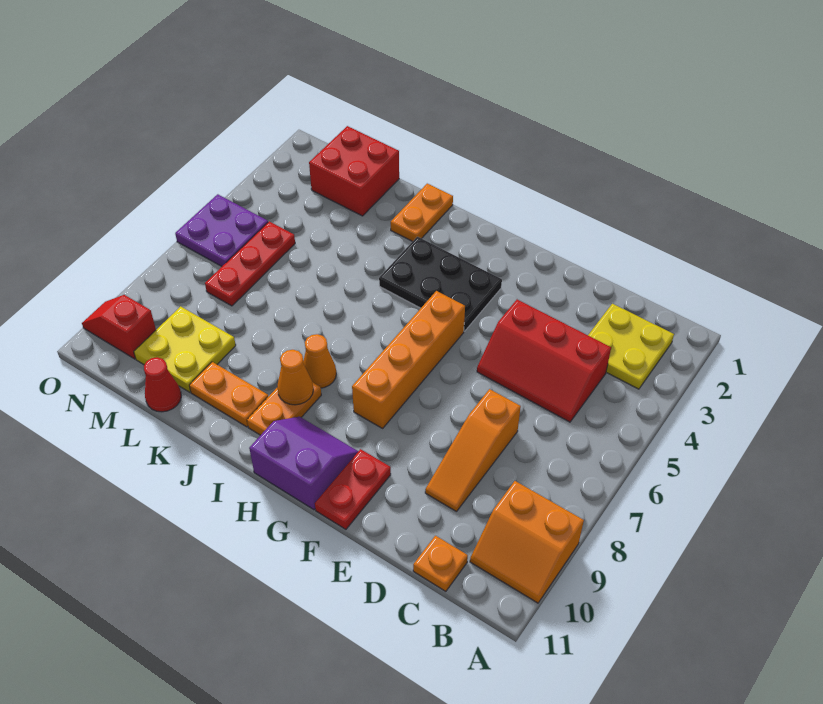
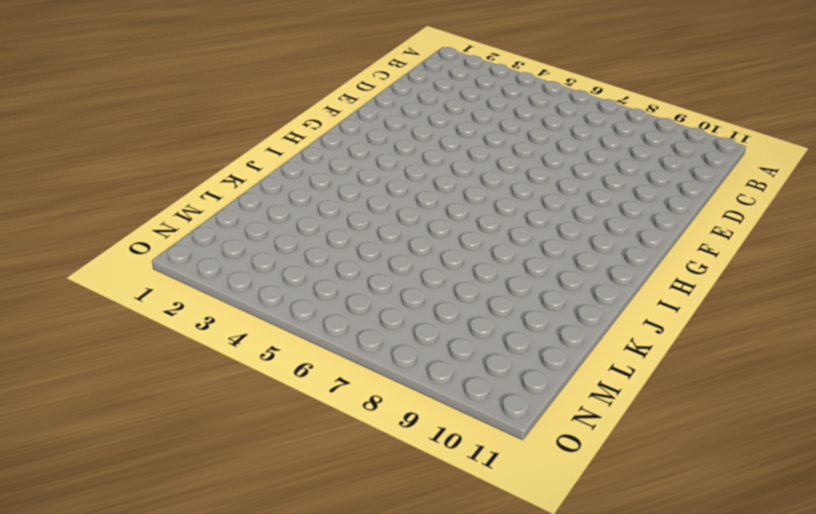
none -> orange slope A9:B10 level 1 top 9
none -> yellow plate B2:C3 level 1
none -> red slope C4:E5 level 1 top 4

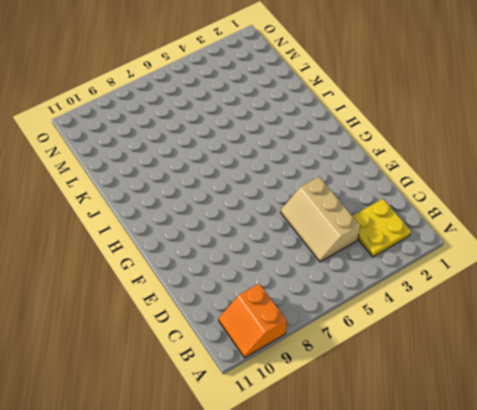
tan slope C4:E5 level 1 top 4 -> red slope C4:E5 level 1 top 4
none -> orange plate C11 level 1
none -> orange slope D7:D9 level 1 top 7
none -> red plate F10:F11 level 1

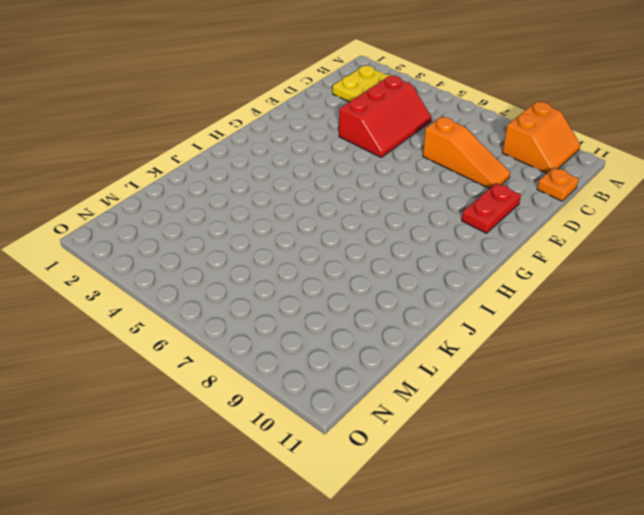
red plate E10:F10 level 1 -> red plate F10:F11 level 1
none -> black plate G3:I4 level 1
none -> orange brick G5:G8 level 1
none -> purple slope G10:H11 level 1 top 11

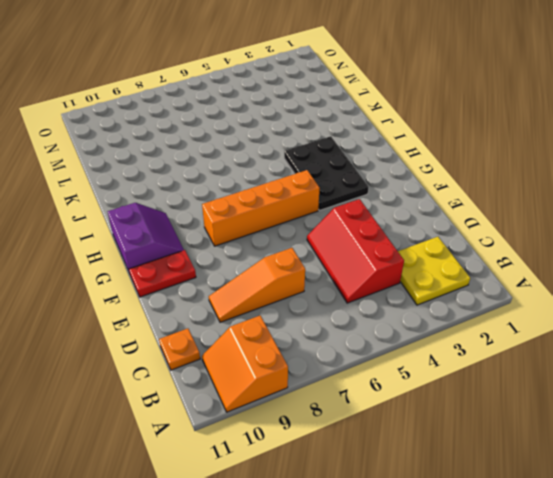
none -> orange cone I8 level 1
none -> orange plate I9:I10 level 1
none -> orange plate J1:J2 level 1

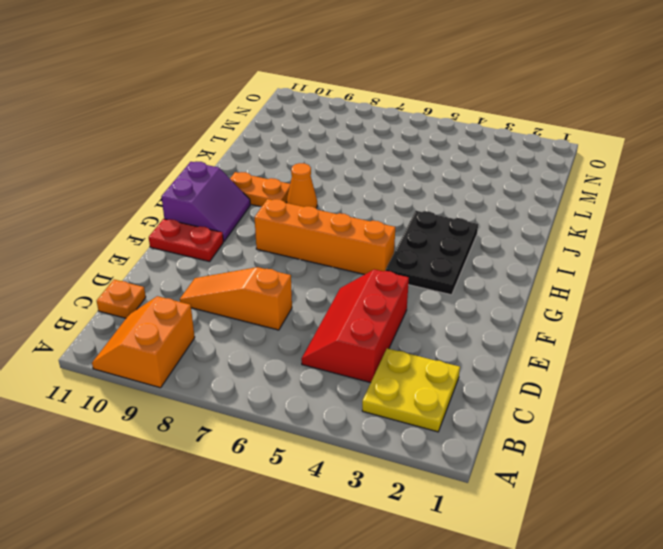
none -> orange plate J1:J2 level 1
none -> orange plate J10:K10 level 1
none -> red brick L1:M2 level 1

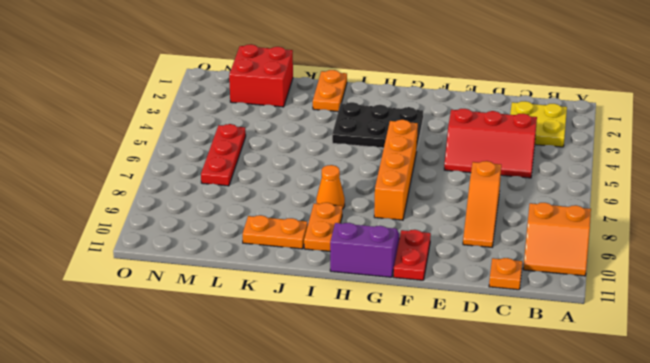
none -> yellow plate L9:M10 level 1
none -> red cone L11 level 1
none -> purple plate N5:O6 level 1

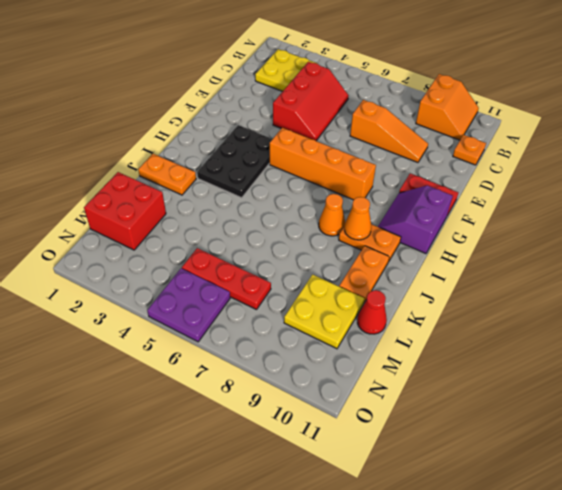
none -> red slope N10:O10 level 1 top N

